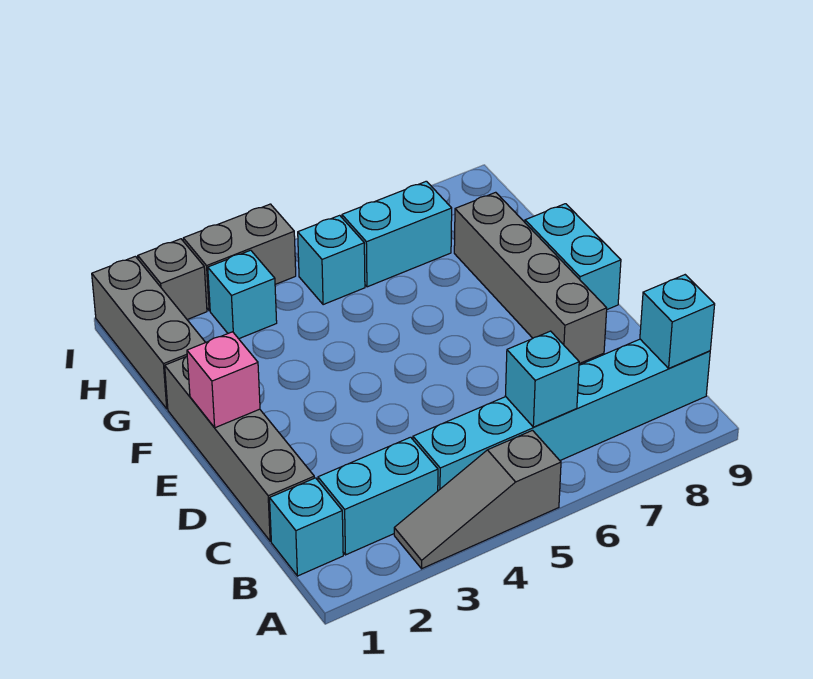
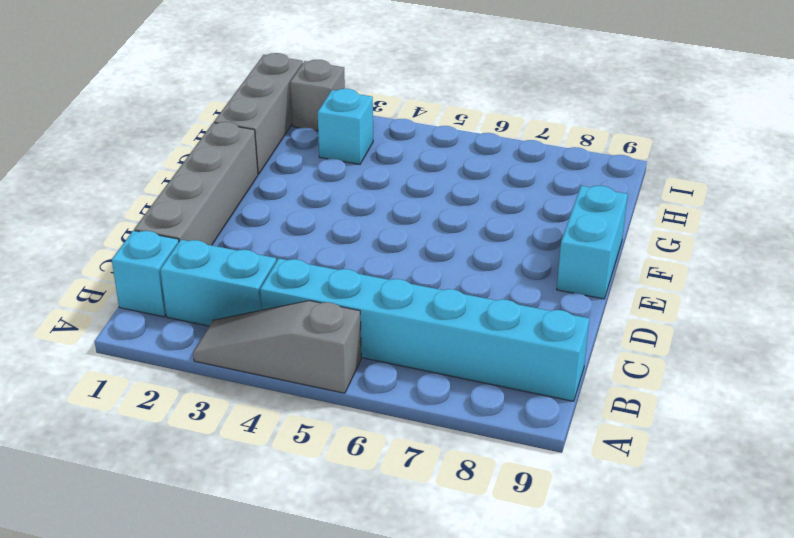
none -> grey brick D8:G8 level 1
none -> cyan brick H5 level 1
none -> cyan brick H6:H7 level 1

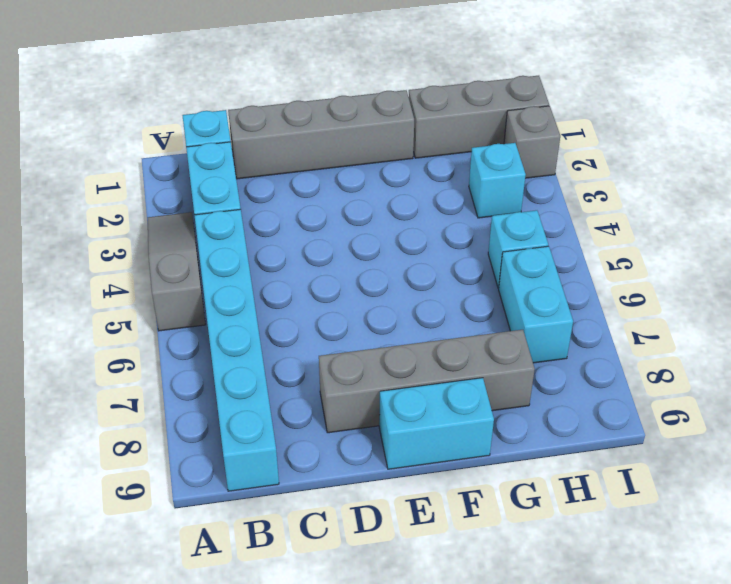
none -> grey brick I3:I4 level 1
none -> cyan brick B6 level 2
none -> cyan brick B9 level 2

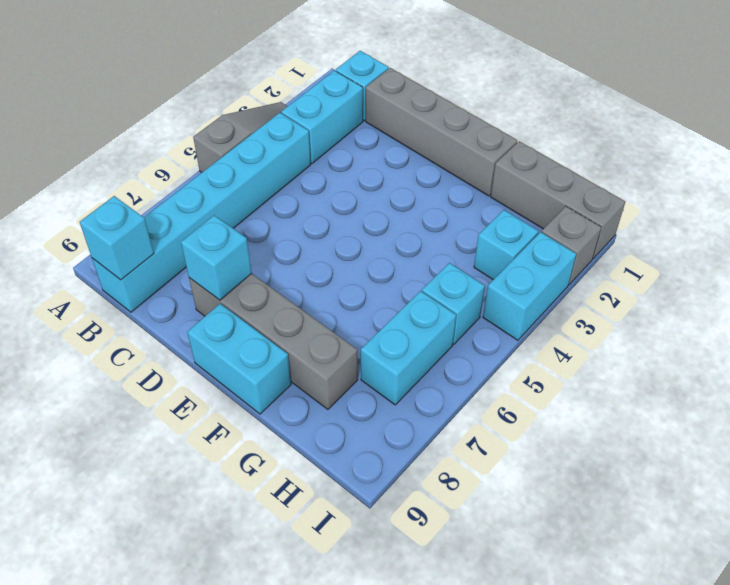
cyan brick D8 level 2 -> cyan brick B6 level 2
cyan brick I3:I4 level 1 -> grey brick I3:I4 level 1
none -> pink brick E1 level 2

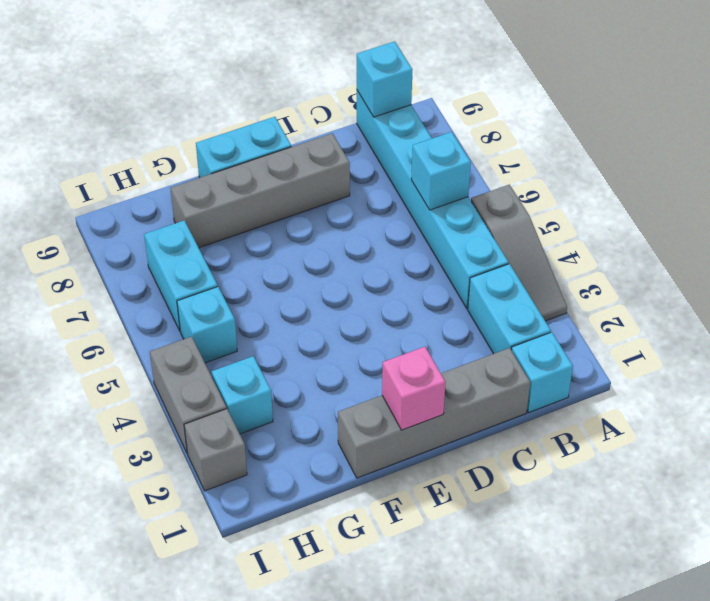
none -> grey brick G1:I1 level 1

